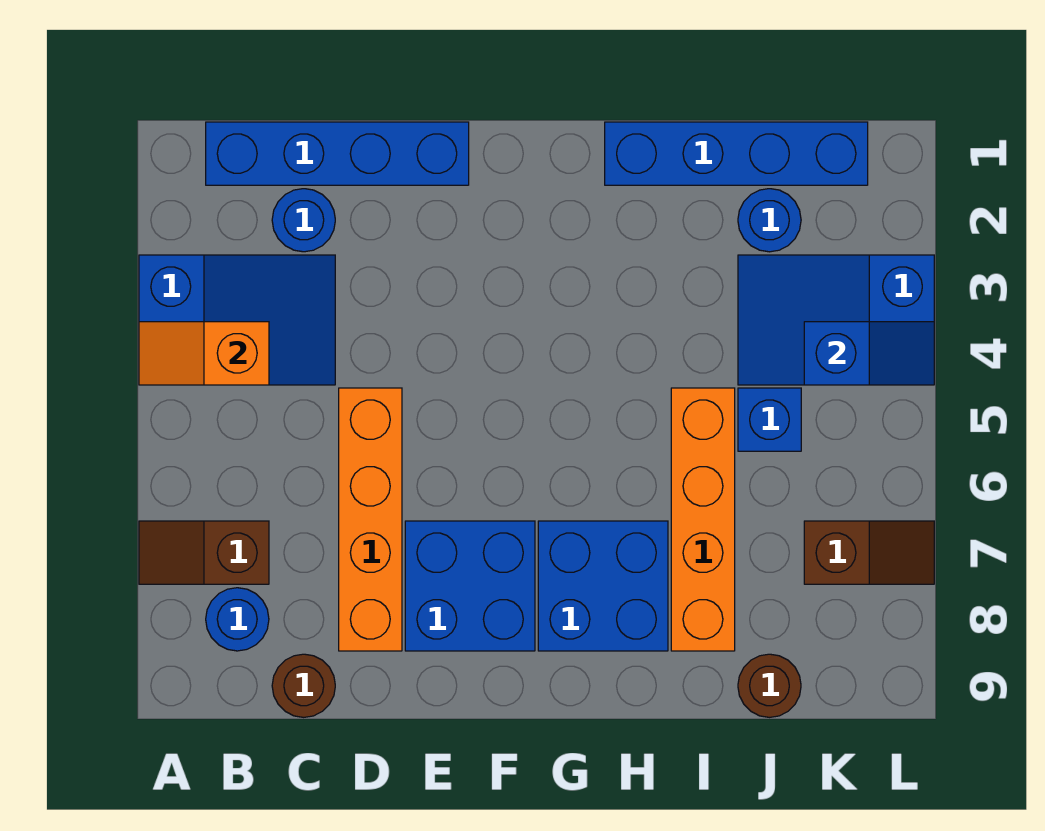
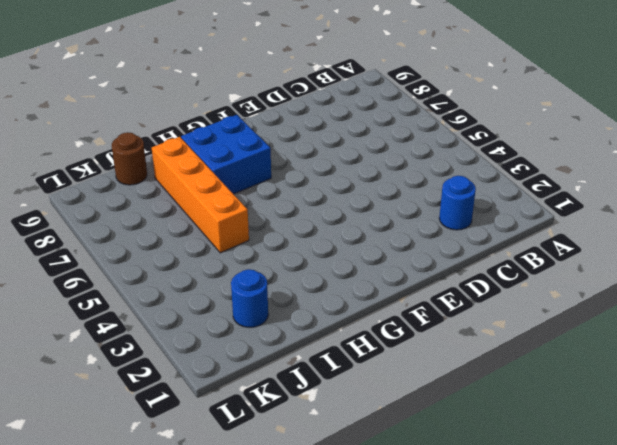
none -> blue slope A3:C4 level 1 top A
none -> brown slope A7:B7 level 1 top B
none -> blue brick B1:E1 level 1

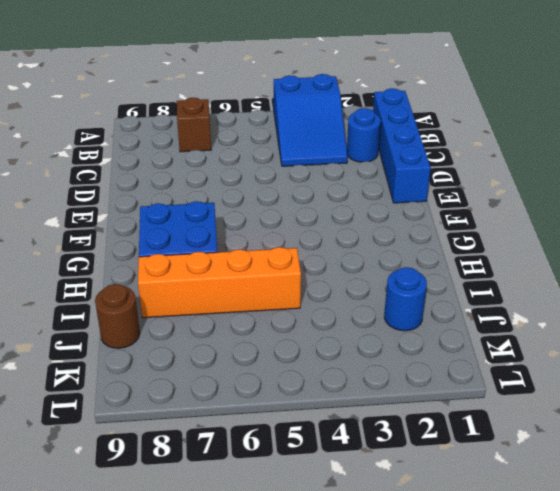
none -> blue round brick B8 level 1
none -> brown round brick C9 level 1
none -> orange brick D5:D8 level 1

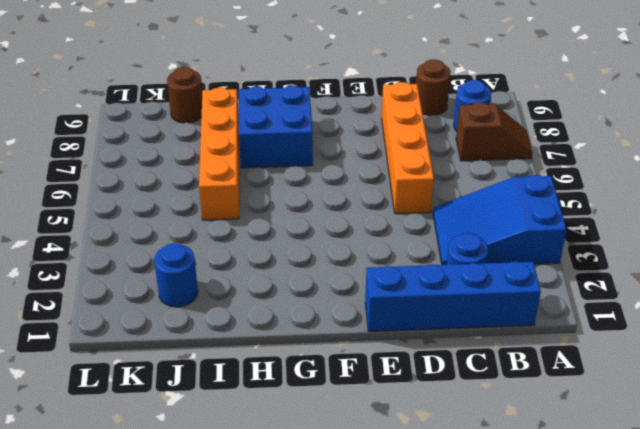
none -> blue brick E7:F8 level 1
none -> blue brick H1:K1 level 1
none -> blue slope J3:L4 level 1 top L

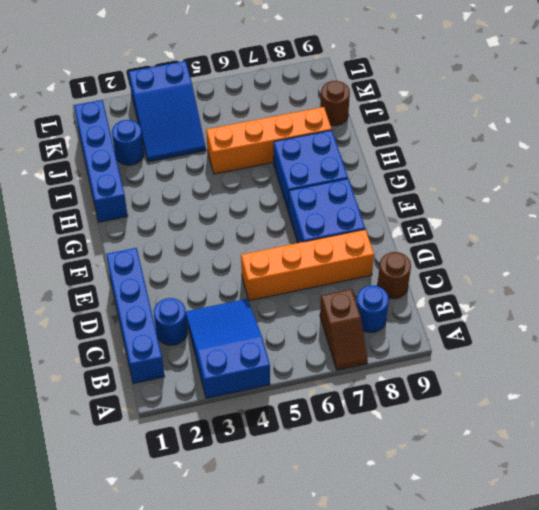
none -> blue brick J5 level 1
none -> brown slope K7:L7 level 1 top K
none -> orange slope A4:B4 level 2 top B

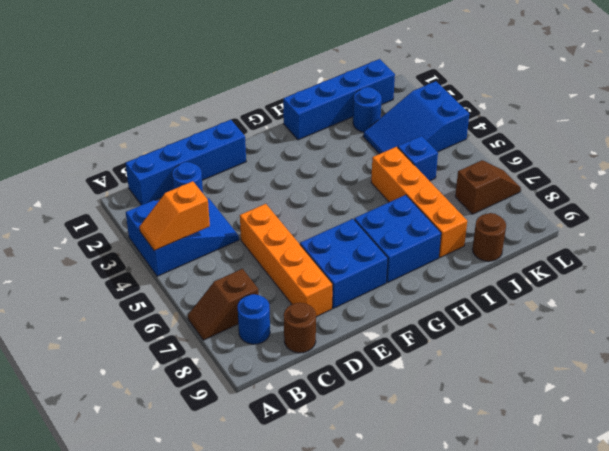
none -> blue slope K4:L4 level 2 top K

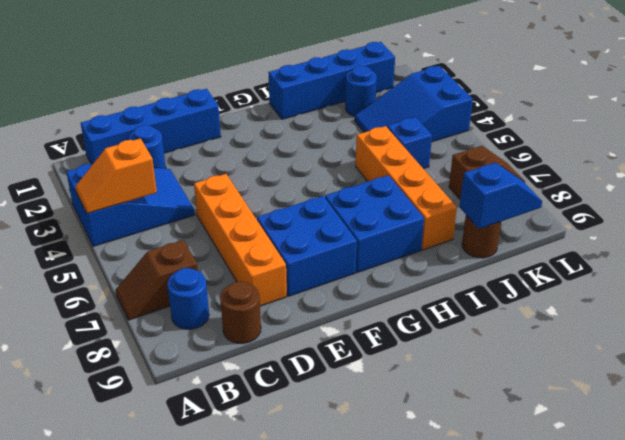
blue slope J9:K9 level 2 top J -> blue slope K4:L4 level 2 top K

